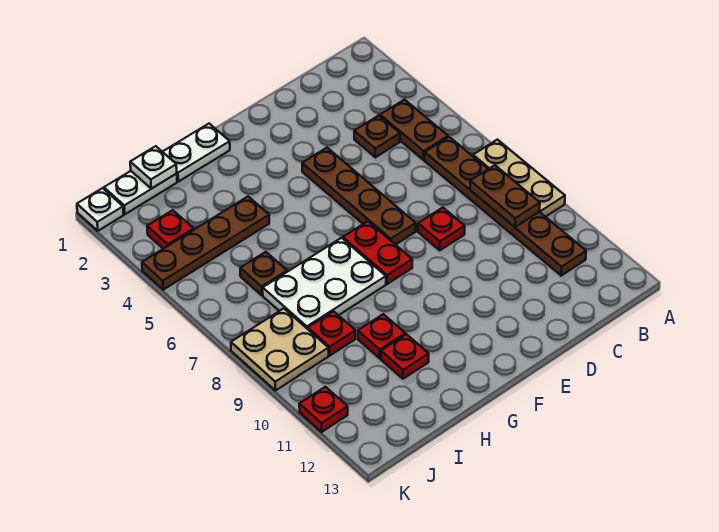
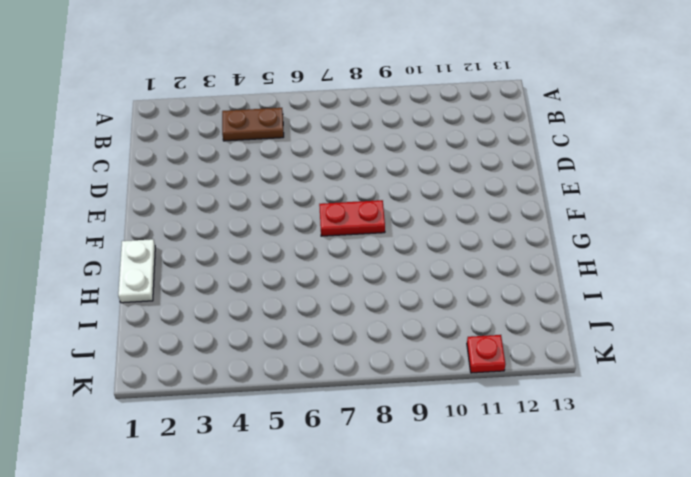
none -> tan plate A7:A9 level 1
none -> brown plate B6:B11 level 1
none -> brown plate C4 level 1

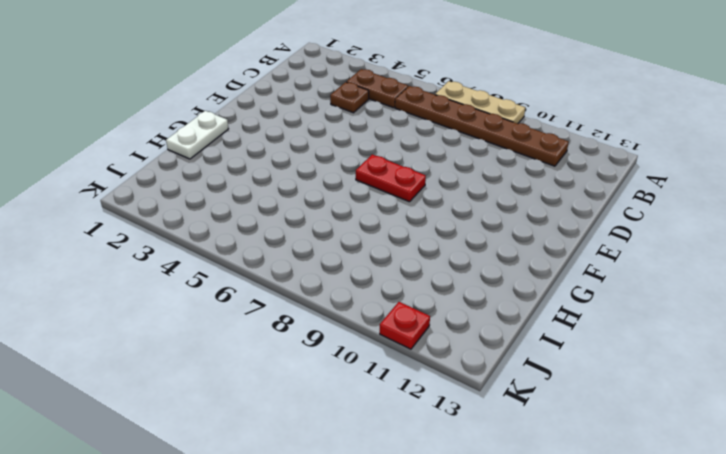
none -> red plate D8 level 1
none -> brown plate E4:E7 level 1
none -> white plate G7:I8 level 1

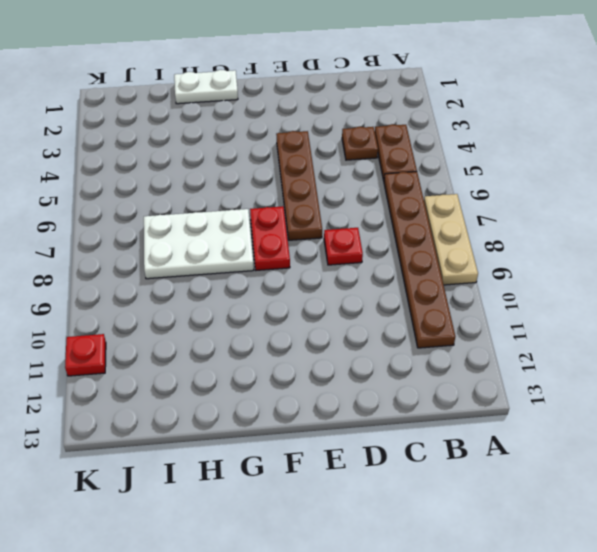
none -> brown plate H4:K4 level 1
none -> red plate H10 level 1
none -> red plate H11 level 1

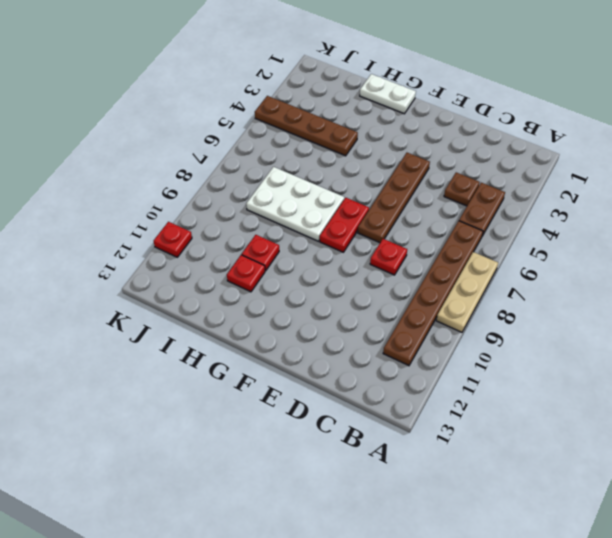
none -> white plate I1:J1 level 1
none -> brown plate I6 level 1
none -> red plate I9 level 1

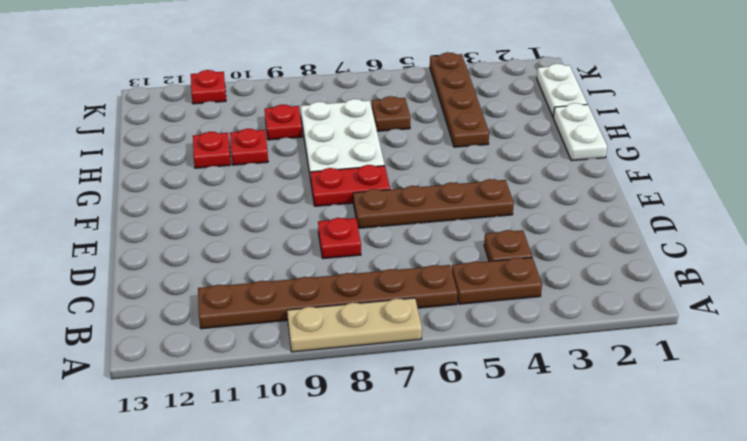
none -> red plate J3 level 1
none -> tan plate J8:K9 level 1
none -> white plate K1 level 1

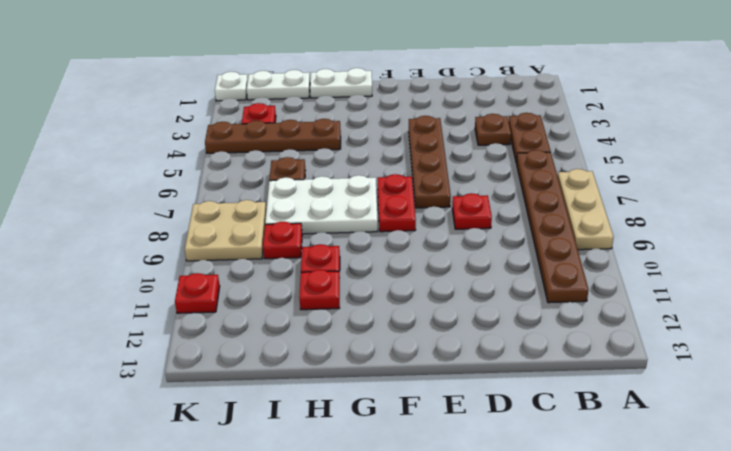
none -> brown plate B8:B9 level 2
none -> white plate I1 level 2

